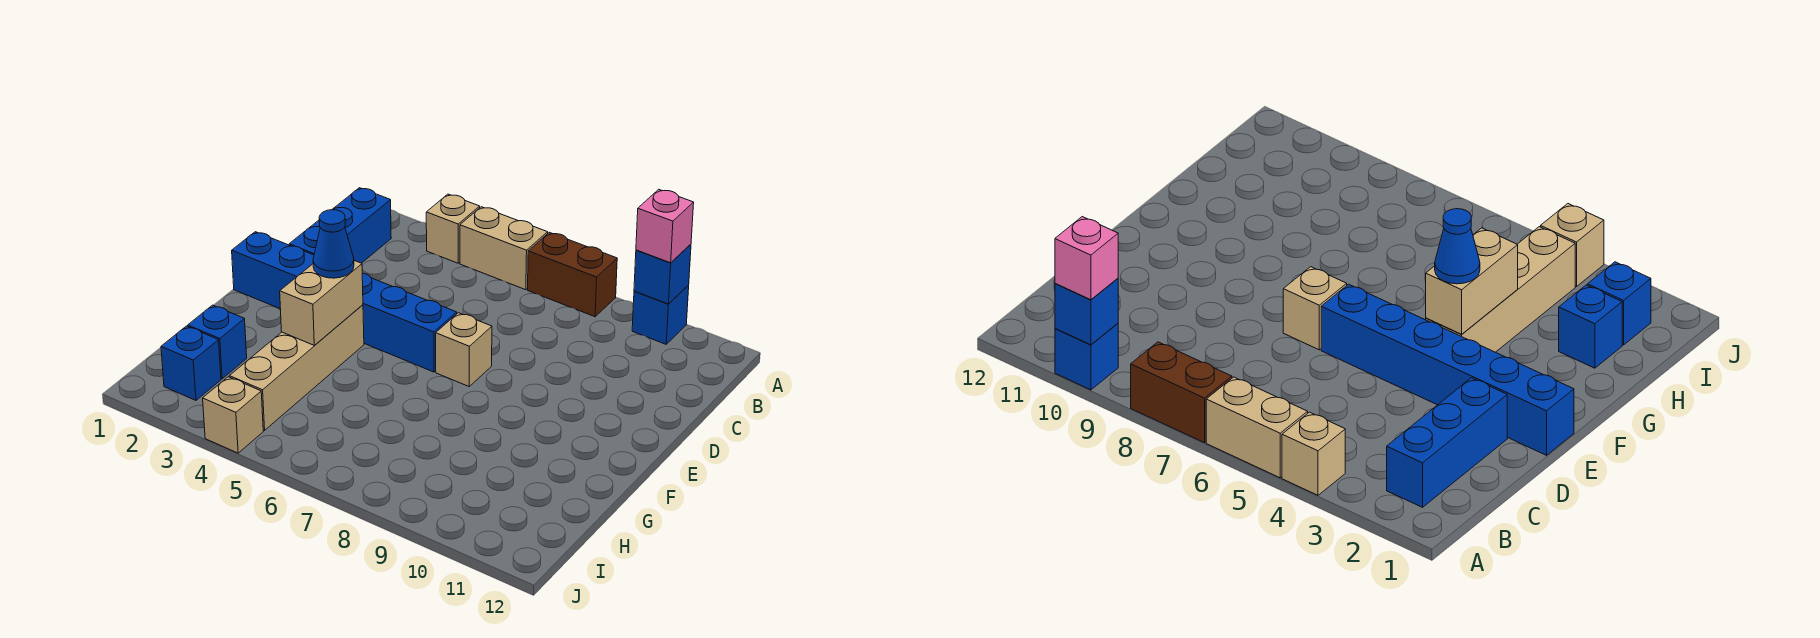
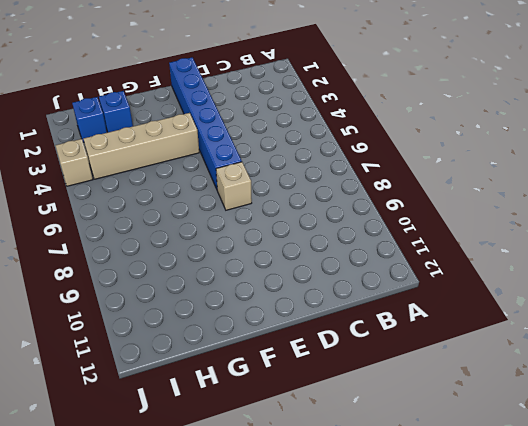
none -> tan brick A4 level 1
none -> tan brick A5:A6 level 1
none -> brown brick A7:A8 level 1

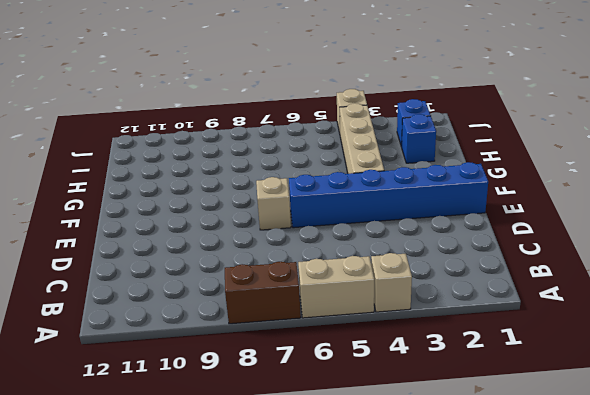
none -> blue brick A10 level 1
none -> blue brick B2:D2 level 1
none -> blue brick A10 level 2

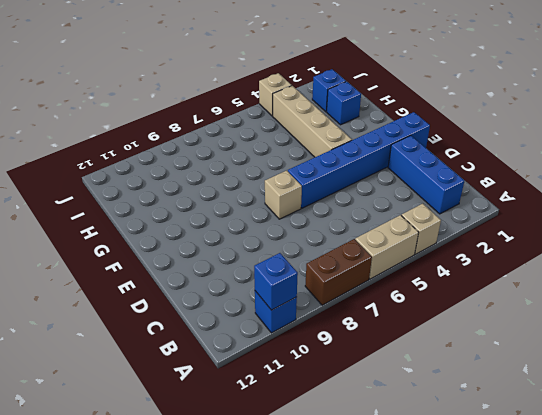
none -> tan brick F4:G4 level 2
none -> pink brick A10 level 3
none -> blue cone F4 level 3

